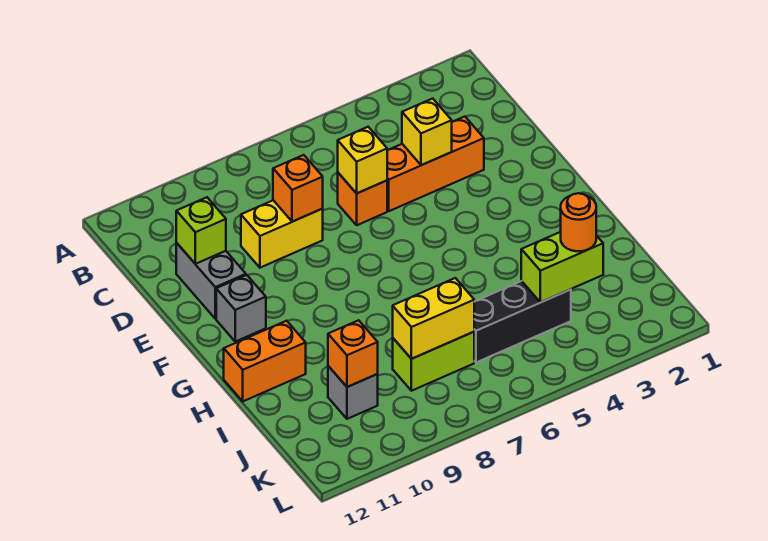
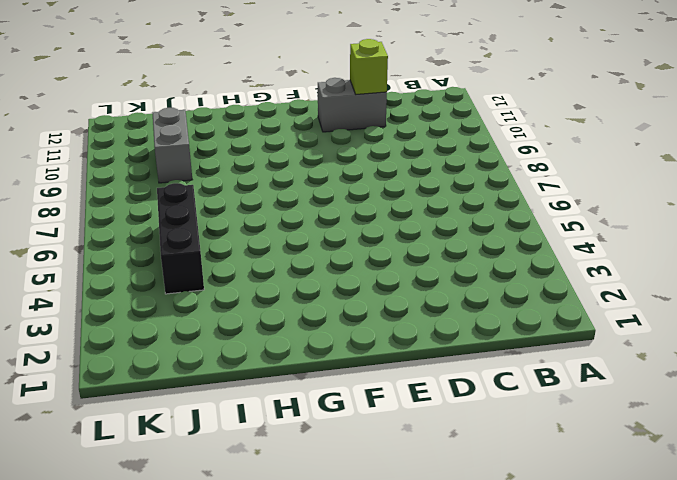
grey brick J9:J10 level 1 -> grey brick J10 level 1
none -> orange brick D3:D5 level 1
none -> orange brick D6 level 1
none -> yellow brick D8:D9 level 1

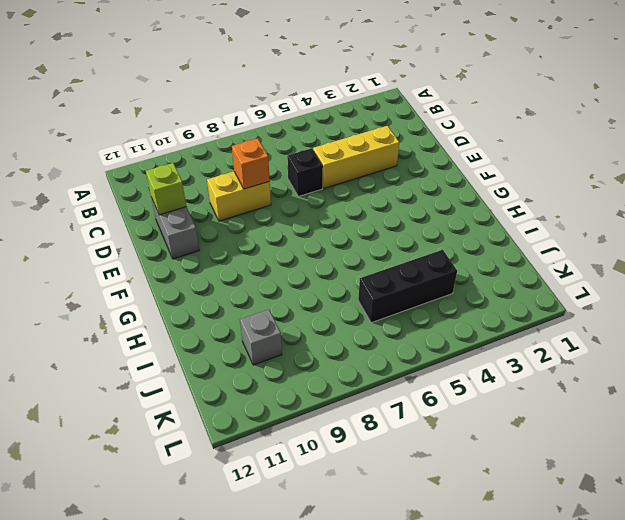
yellow brick D3:D5 level 1 -> orange brick D3:D5 level 1
black brick D6 level 1 -> orange brick D6 level 1
none -> grey brick F11 level 1
none -> orange brick H11:H12 level 1
none -> lime brick J7:J8 level 1

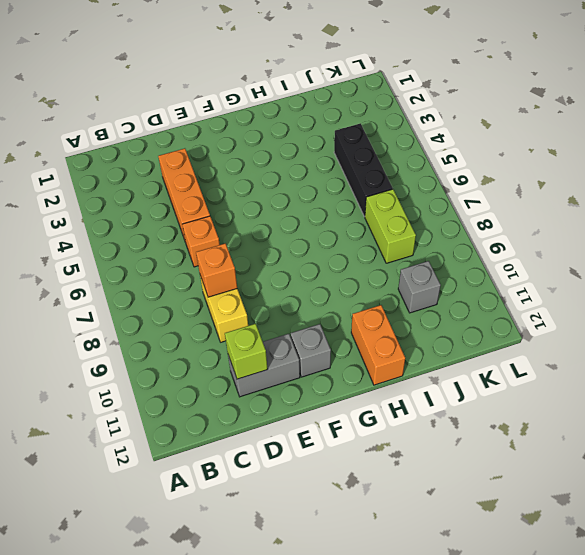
none -> yellow brick D4 level 2
none -> yellow brick D6 level 2
none -> lime brick J3:J4 level 2

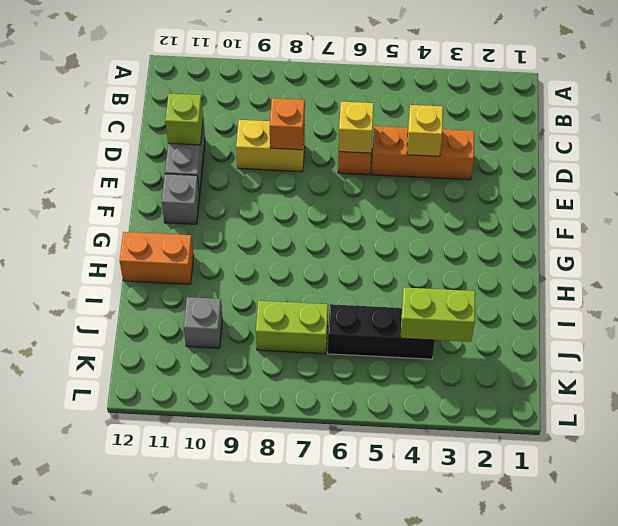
none -> yellow brick J7:J8 level 2
none -> orange brick J10 level 2
none -> orange round brick J3 level 3

